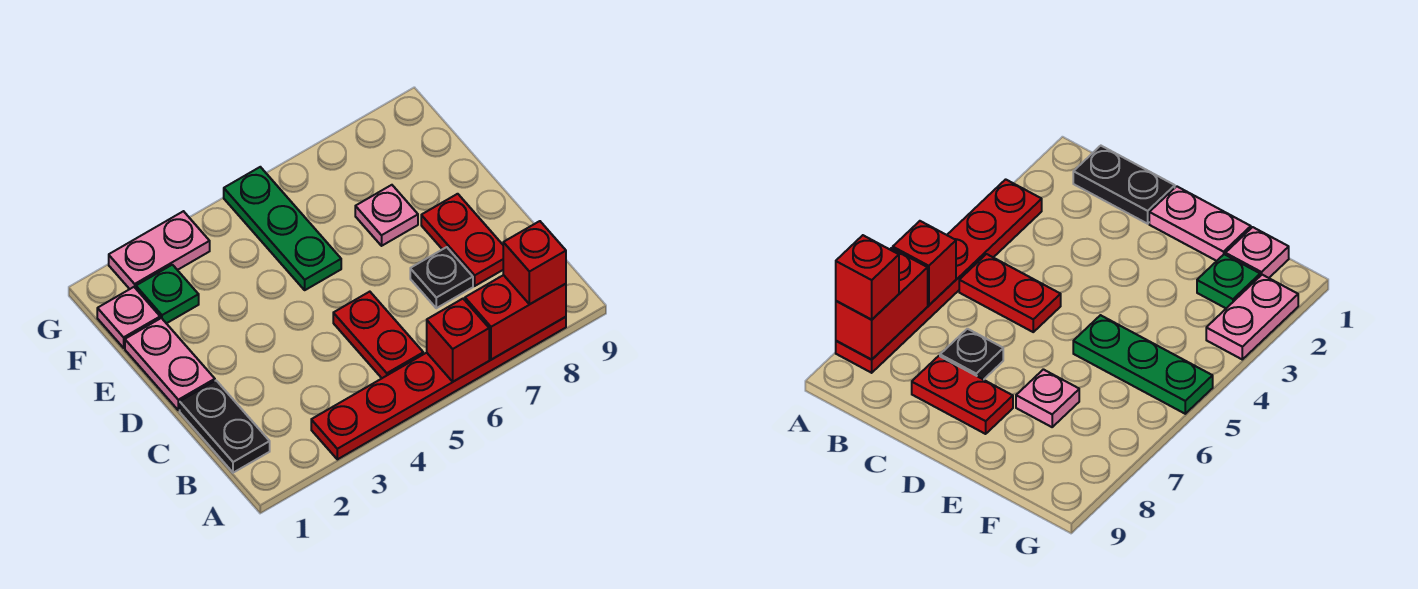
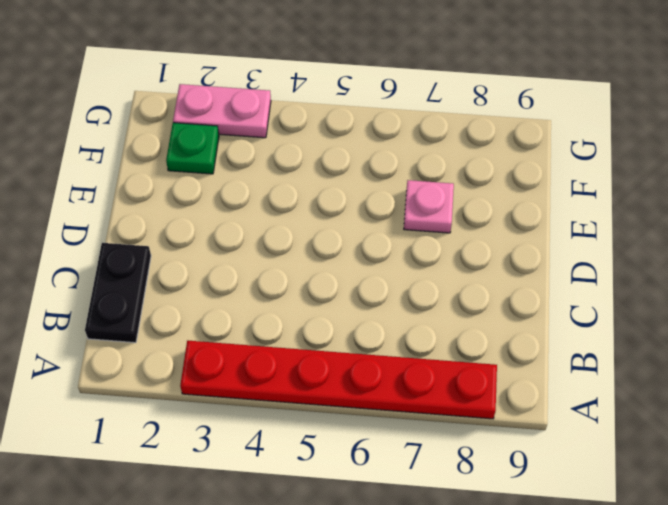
none -> red plate B5:C5 level 1
none -> black plate C7 level 1
none -> red plate C8:D8 level 1

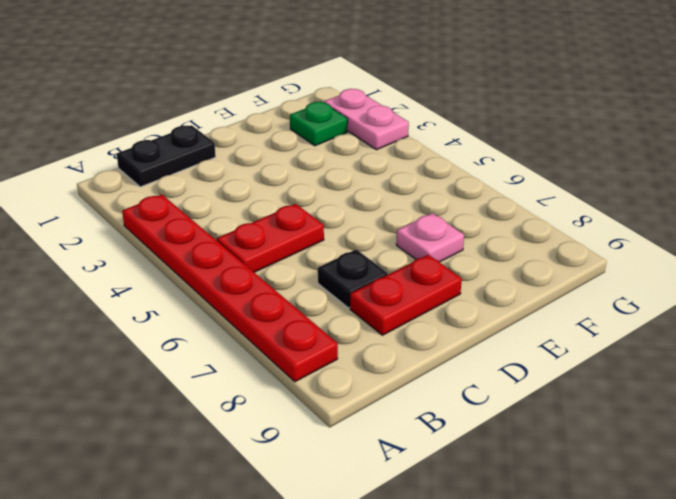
none -> pink plate D1:E1 level 1
none -> green plate E5:G5 level 1
none -> pink plate F1 level 1

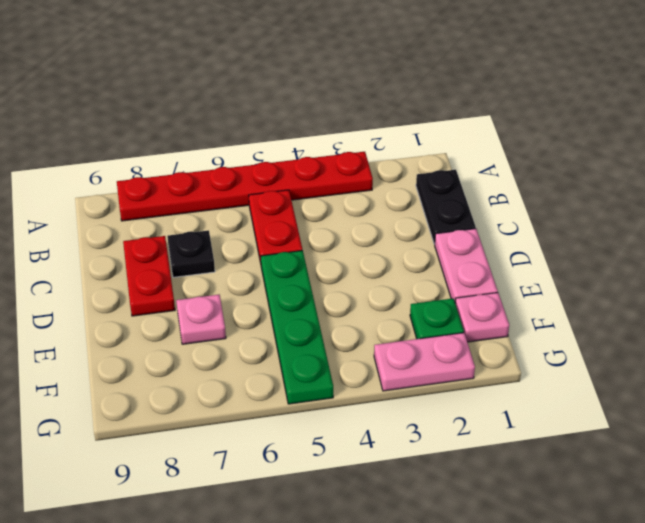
green plate D5:G5 level 1 -> green plate E5:G5 level 1
none -> red brick A6 level 2
none -> red brick A7:A8 level 2
none -> red brick A8 level 3

